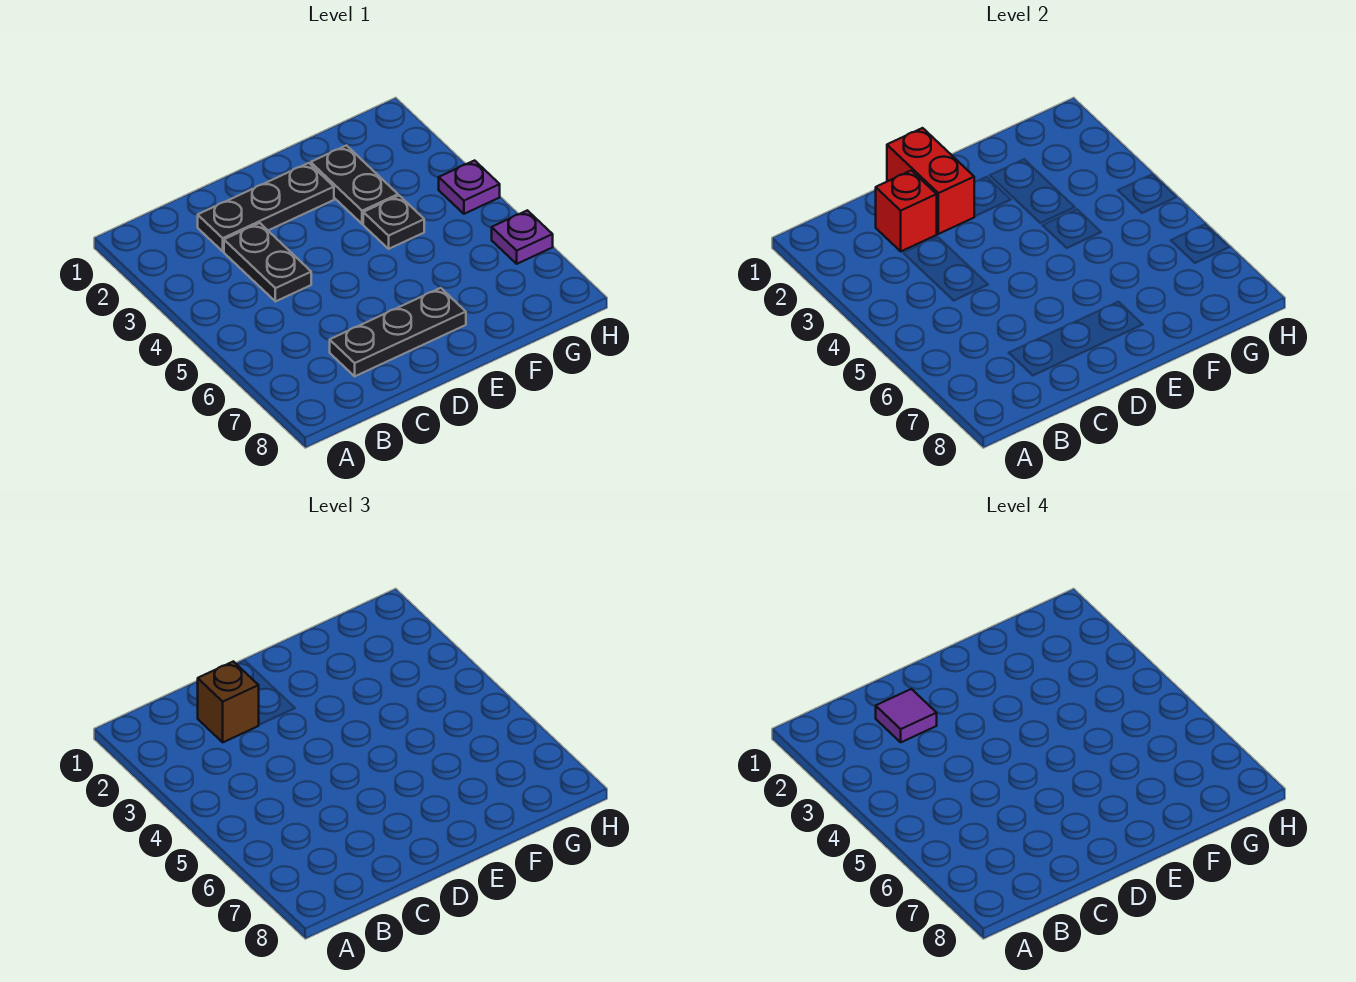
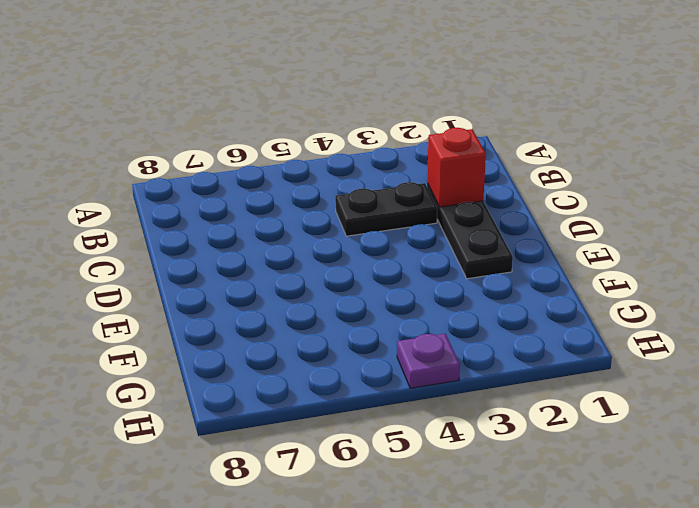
none -> black plate C7:E7 level 1
none -> black plate F2:F3 level 1

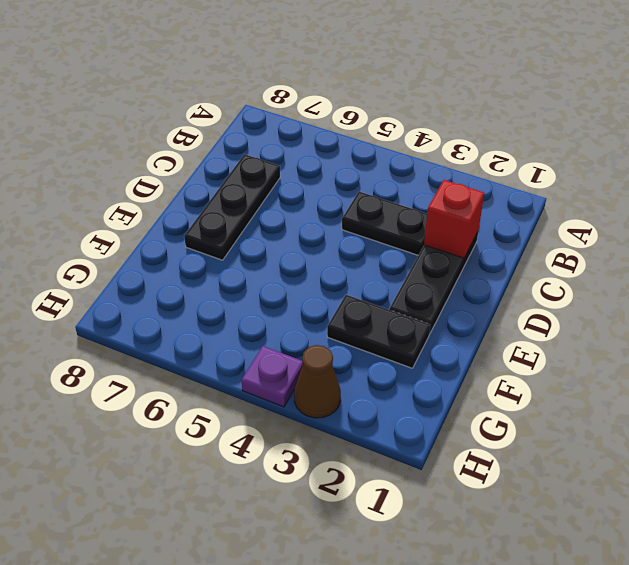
brown cone H3 level 1 -> none
none -> black plate F4 level 1
none -> purple plate H6 level 1

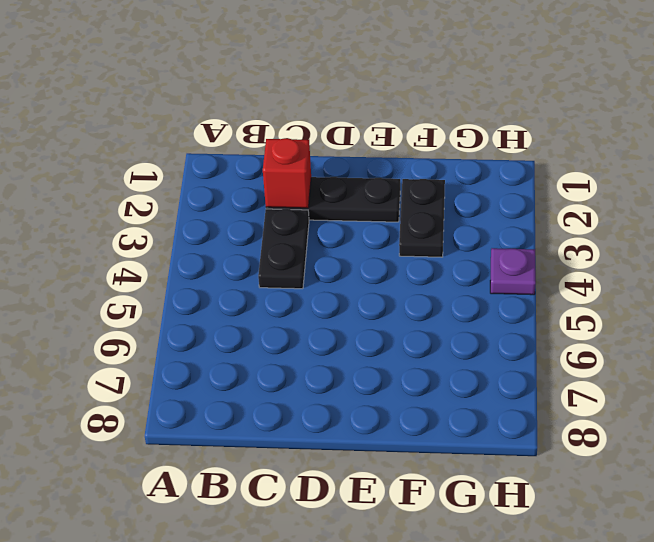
none -> black plate C7:E7 level 1
none -> black plate F4 level 1

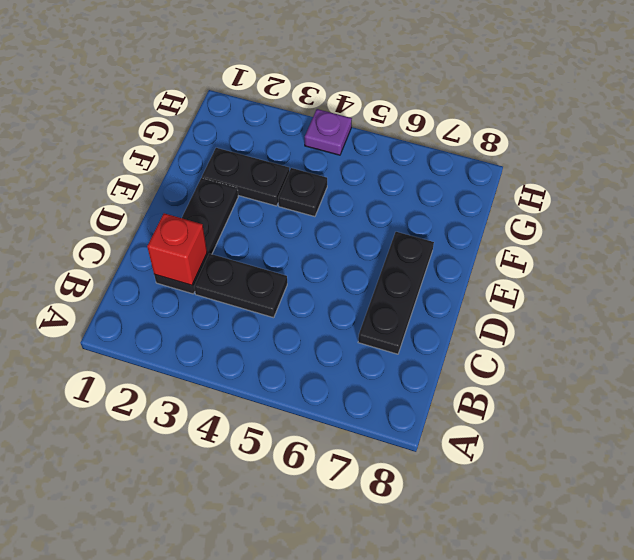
none -> purple plate H6 level 1
none -> red brick D1:D2 level 2

